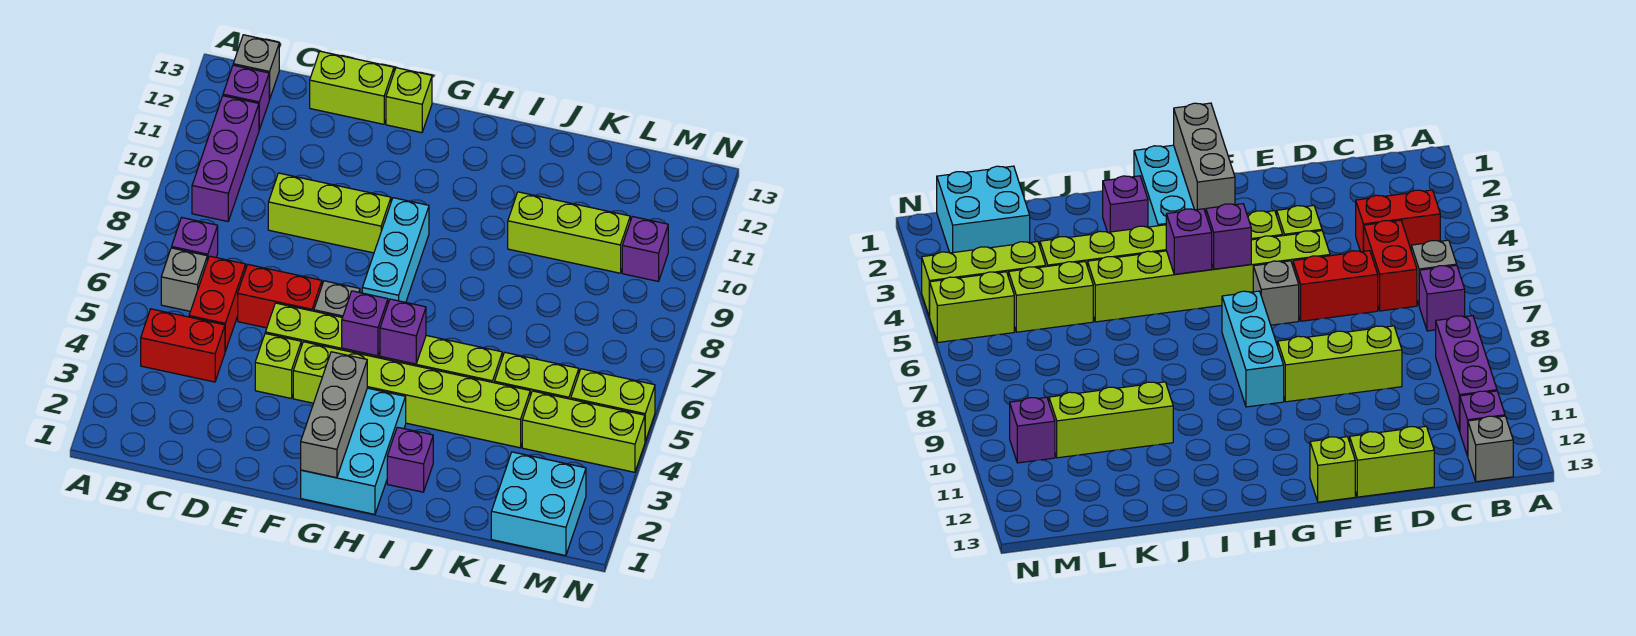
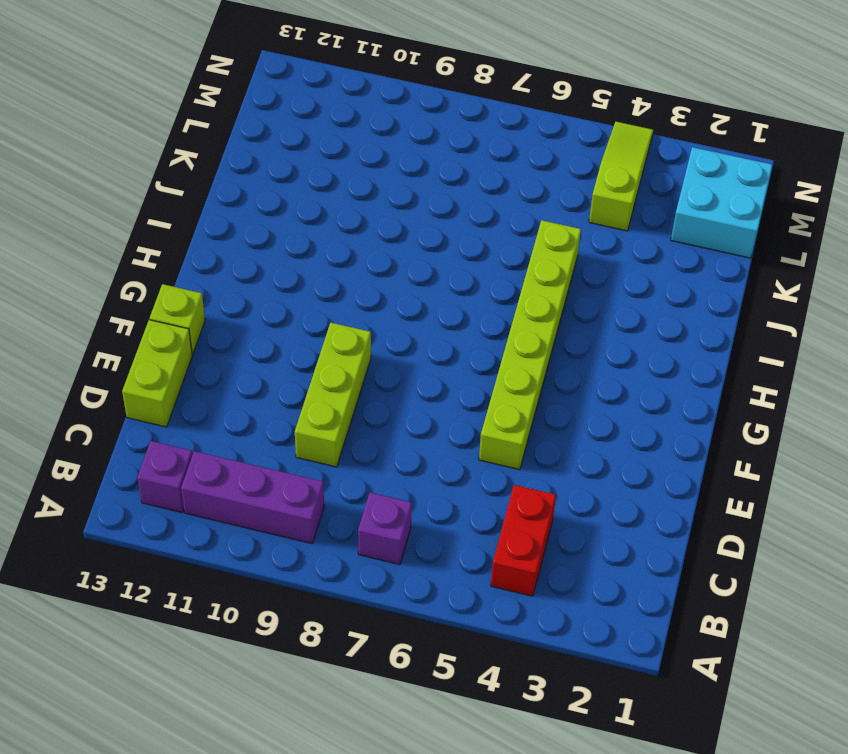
lime slope L4:N4 level 1 top L -> lime brick L4:N4 level 1
none -> grey brick B6 level 1
none -> grey brick B13 level 1
none -> red brick C5:C6 level 1

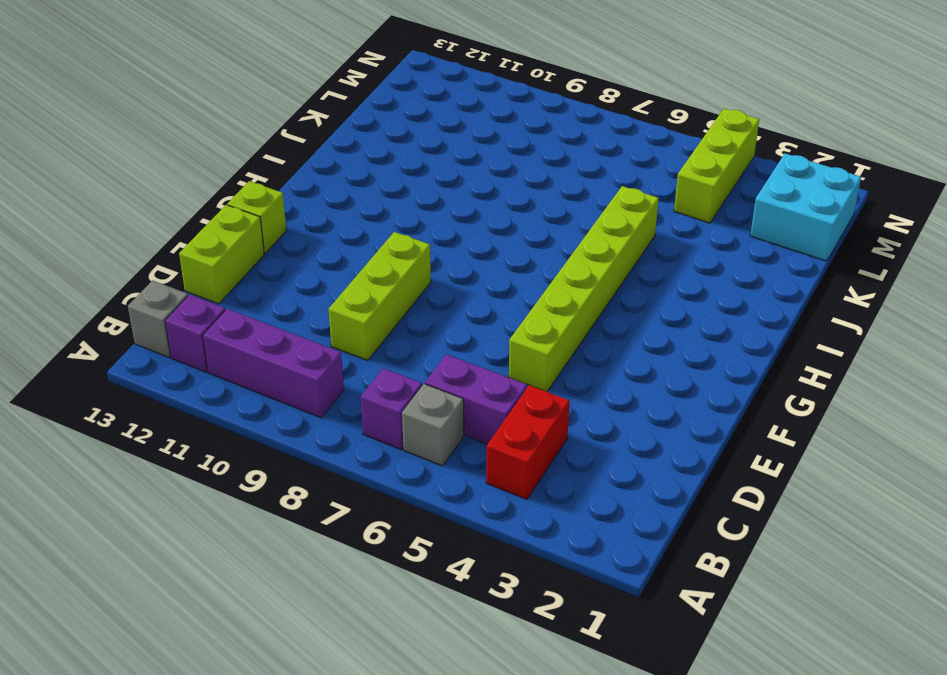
purple brick C5:C6 level 1 -> red brick C5:C6 level 1
none -> red brick D6:E6 level 1
none -> lime brick E4 level 1
none -> lime brick F4:K4 level 1

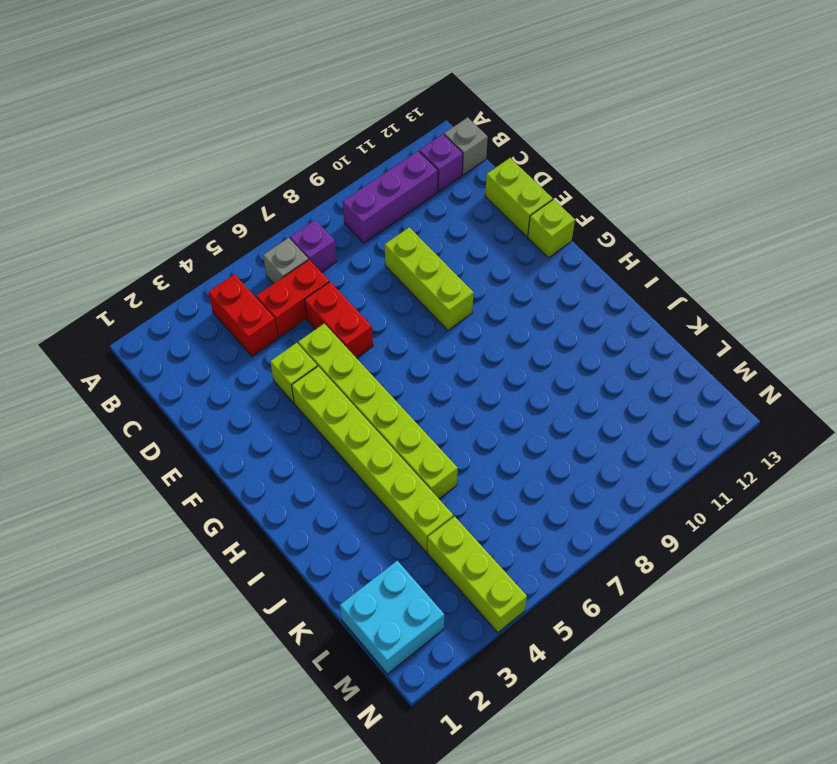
none -> grey brick F6 level 1
none -> cyan brick G1:H3 level 1
none -> cyan brick G7:G9 level 1

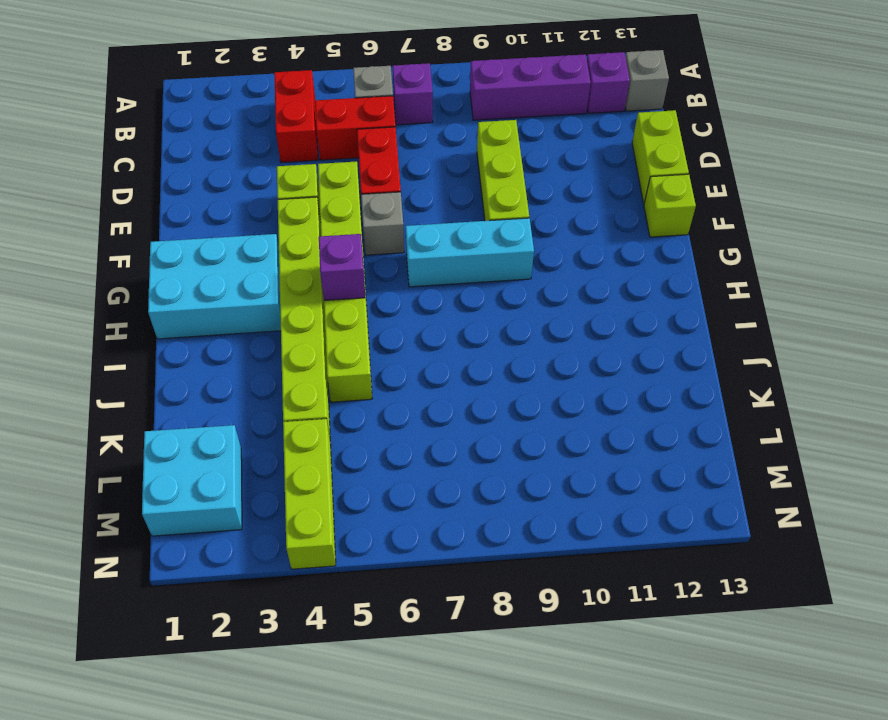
none -> purple brick I2 level 1
none -> lime brick J10:L10 level 1
none -> lime brick K5:L5 level 1

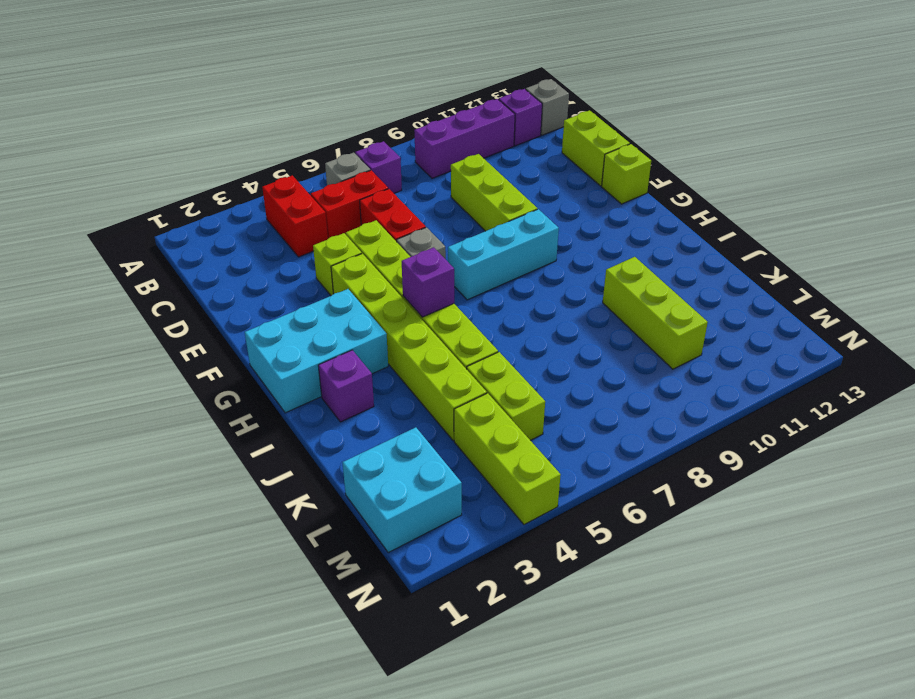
none -> lime brick M5:N5 level 1
none -> purple brick M10 level 1
none -> grey brick G1:G3 level 2

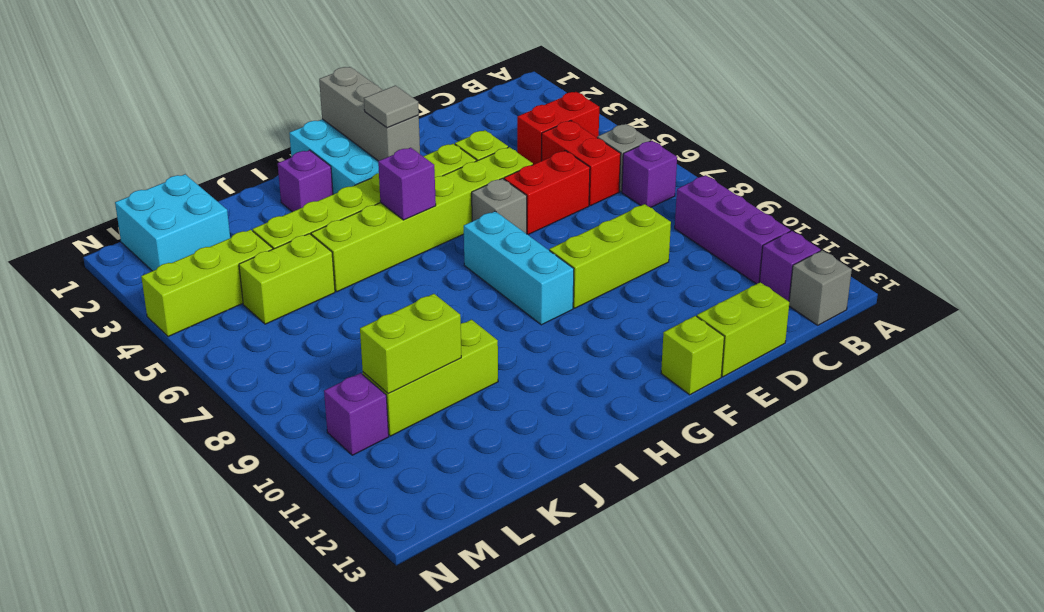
grey tile G3 level 3 -> none
lime brick K10:L10 level 2 -> lime brick M5:N5 level 1
none -> purple brick G5 level 2

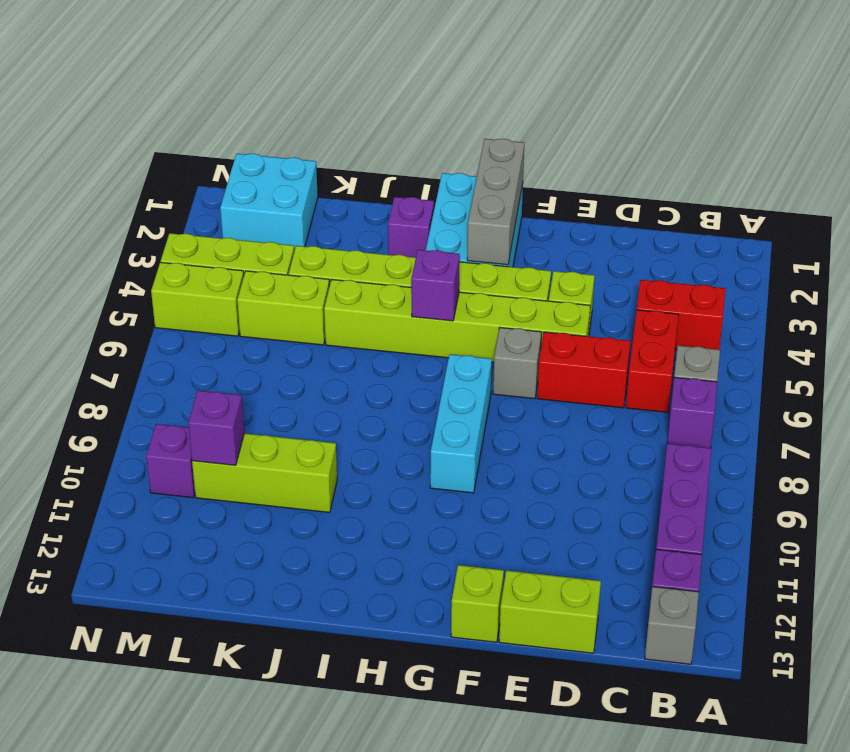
purple brick L10 level 2 -> purple brick G5 level 2
none -> lime brick D9:F9 level 1

